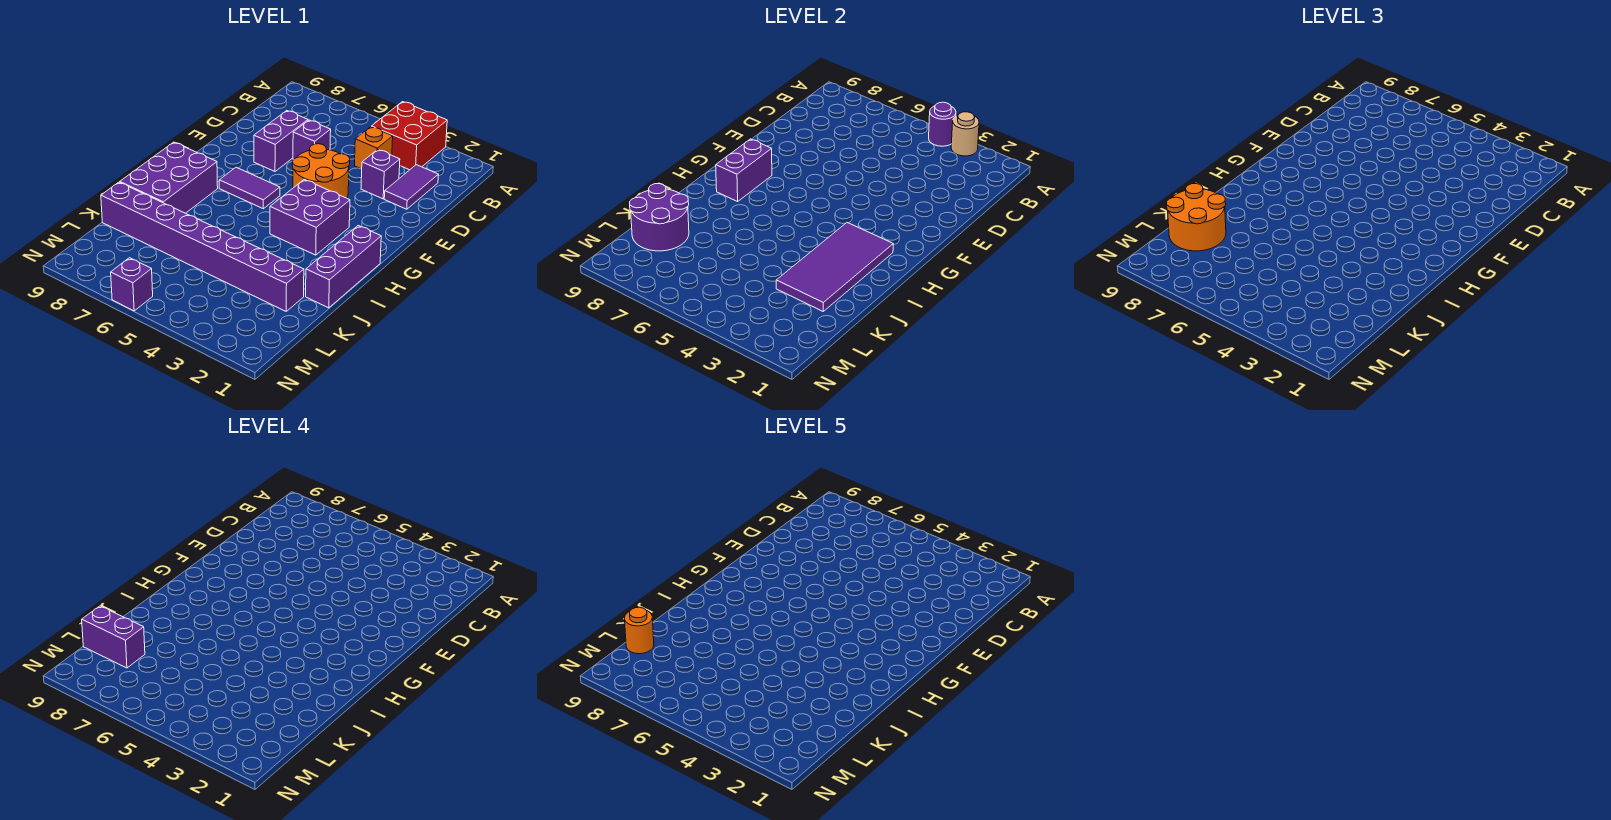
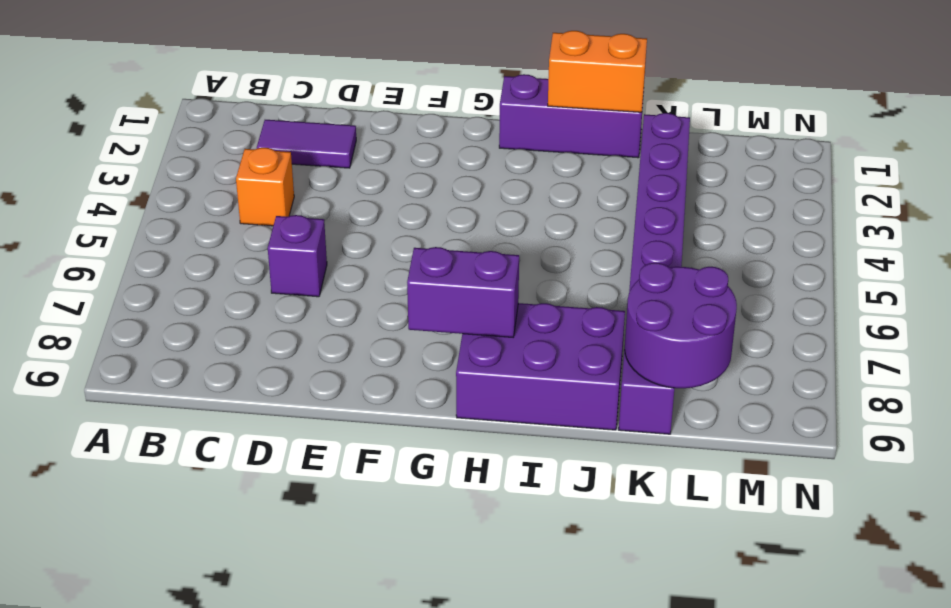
orange brick I1:J1 level 2 -> none
none -> red brick A3:B4 level 1
none -> purple brick D3 level 1
none -> purple brick D7:E7 level 1

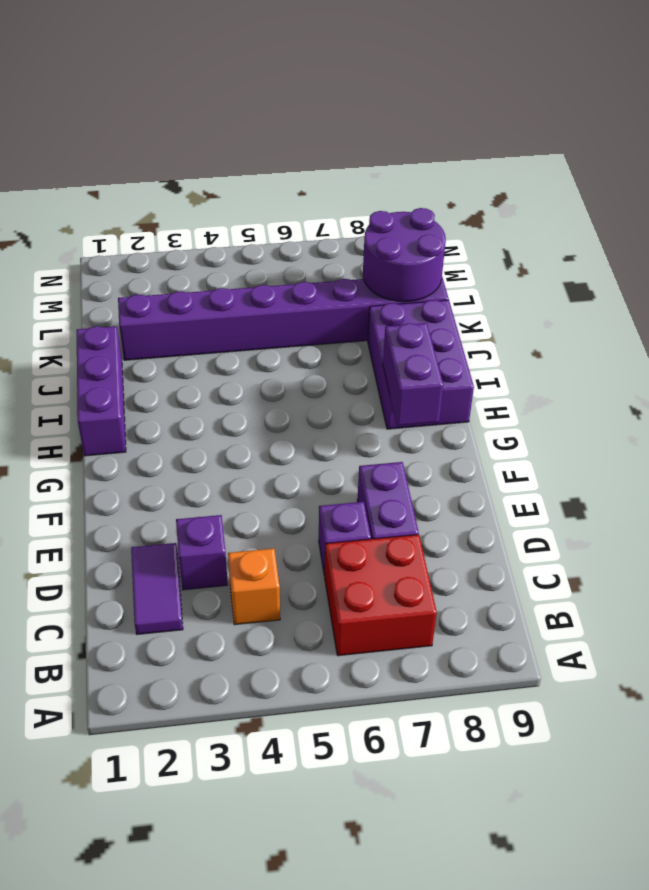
red brick B6:C7 level 1 -> red brick A3:B4 level 1
none -> orange round brick E4:F5 level 1
none -> purple brick G3:H4 level 1
none -> purple tile G6:G7 level 1

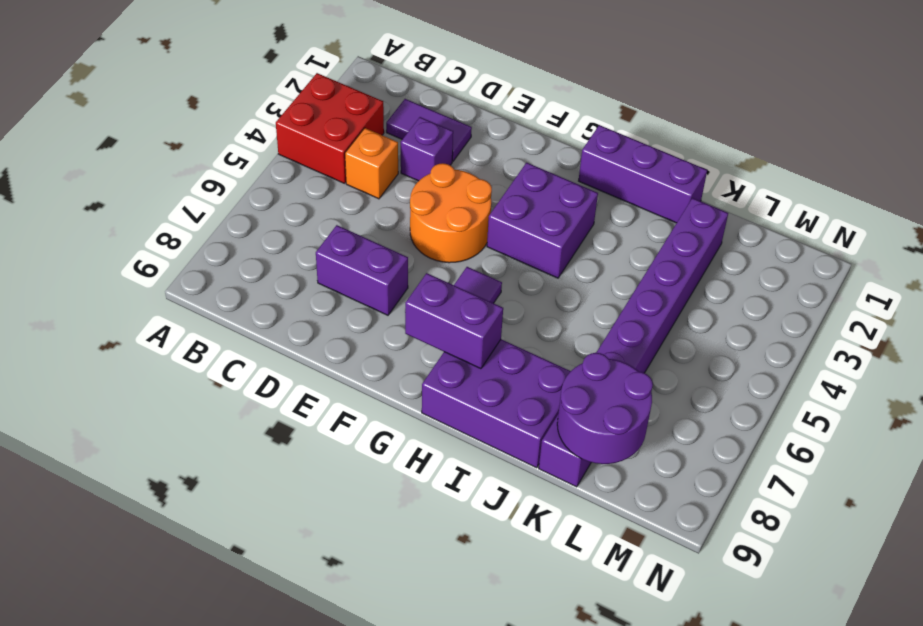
none -> purple brick D6 level 1
none -> purple brick N6 level 1
none -> tan round brick A3 level 2

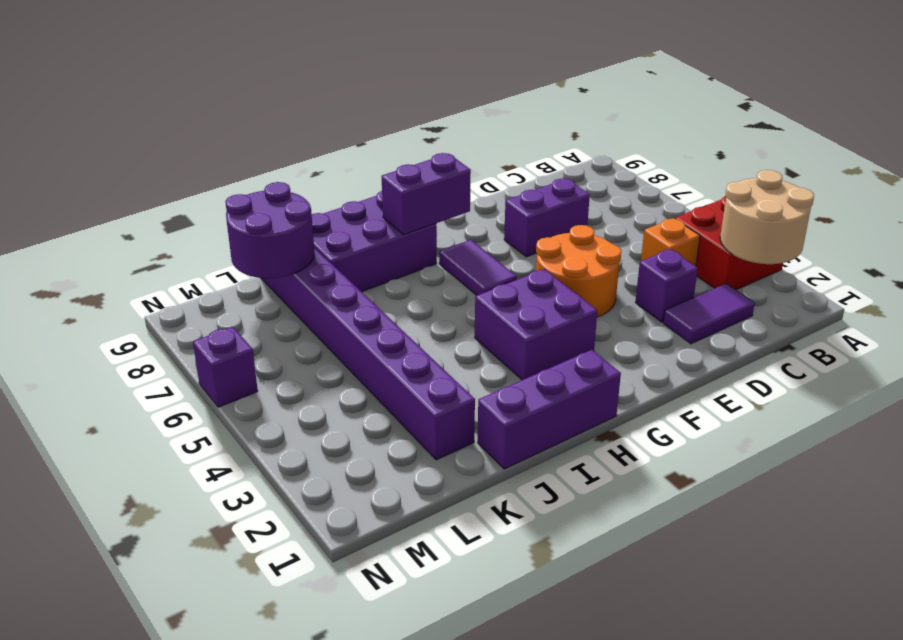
tan round brick A2:B3 level 2 -> tan round brick A3 level 2
none -> purple brick D6 level 1
none -> purple round brick A4 level 2
none -> purple tile H2:K3 level 2

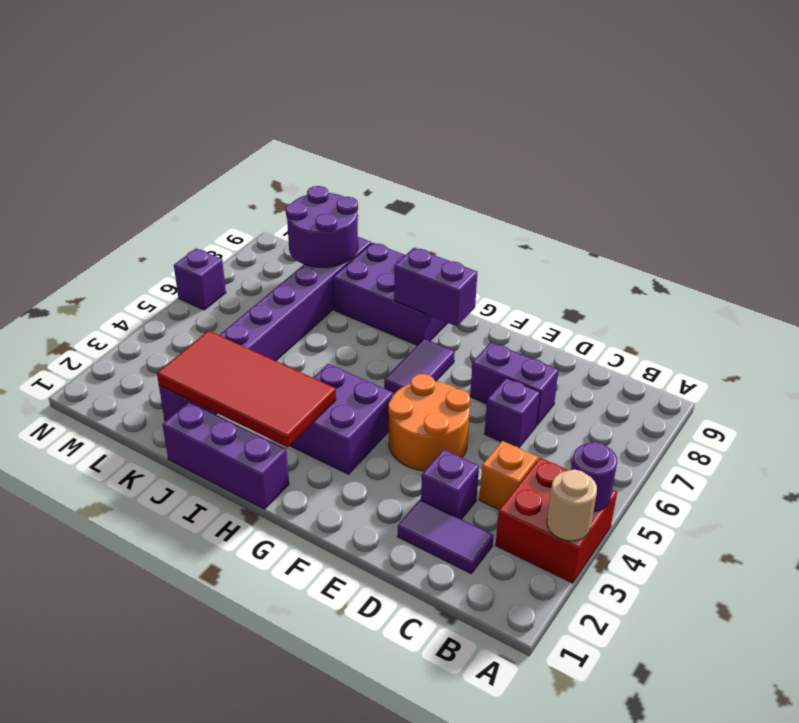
red tile H2:K3 level 2 -> purple tile H2:K3 level 2
none -> orange round brick K8:L9 level 3
none -> purple brick L8:L9 level 4
none -> orange round brick L9 level 5

